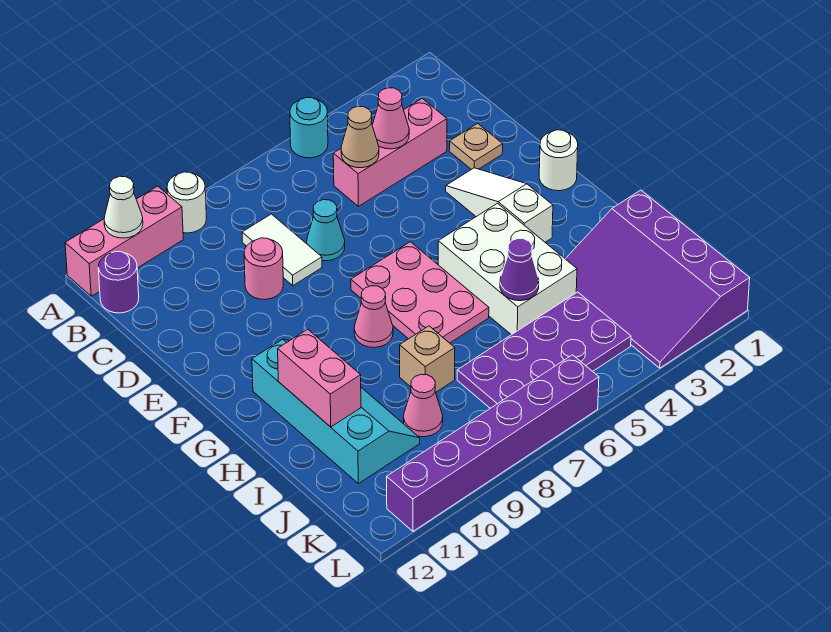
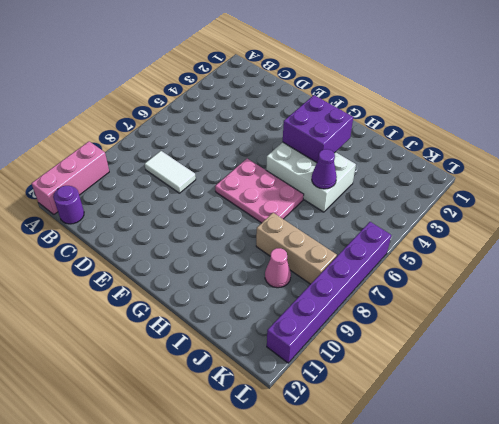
purple brick G3:H4 level 2 -> none
tan brick I8:K8 level 1 -> tan brick I8 level 1
none -> cyan round brick A5 level 1
none -> white round brick A9 level 1
none -> pink brick C3:C5 level 1

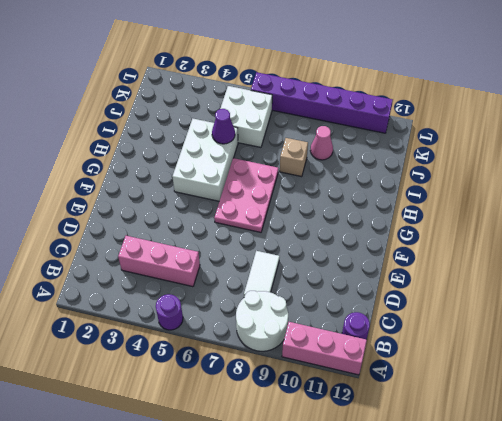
purple round brick A5 level 1 -> cyan round brick A5 level 1
white round brick A8:B9 level 1 -> white round brick A9 level 1
white brick J5:K6 level 1 -> purple plate J4:K7 level 1
none -> tan plate D2 level 1
none -> cyan cone D7 level 1
none -> pink round brick D9 level 1

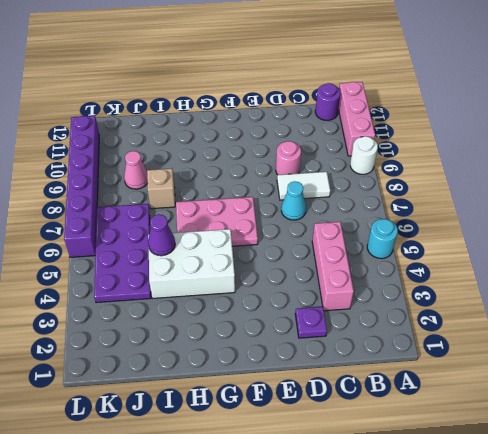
purple plate D2 level 1 -> tan plate D2 level 1
none -> white slope E3:G3 level 1 top G
none -> white round brick F1 level 1
none -> pink cone G8 level 1

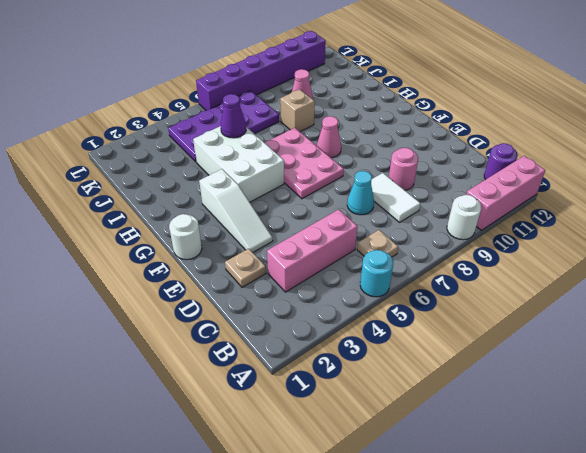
tan plate B6 level 1 -> none
none -> cyan slope G10:J11 level 1 top 11
none -> purple slope I1:L3 level 1 top 1
none -> white cone A11 level 2

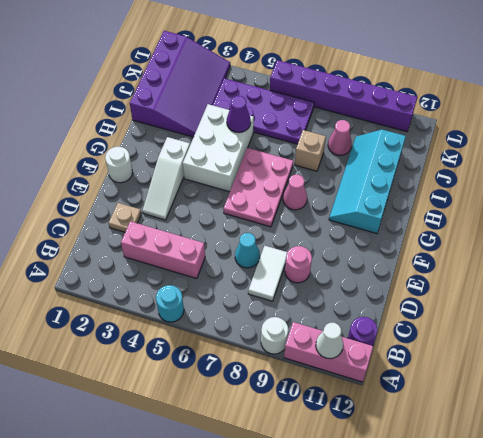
none -> pink cone C4 level 2
none -> tan cone C5 level 2
none -> pink brick H11:I11 level 2

